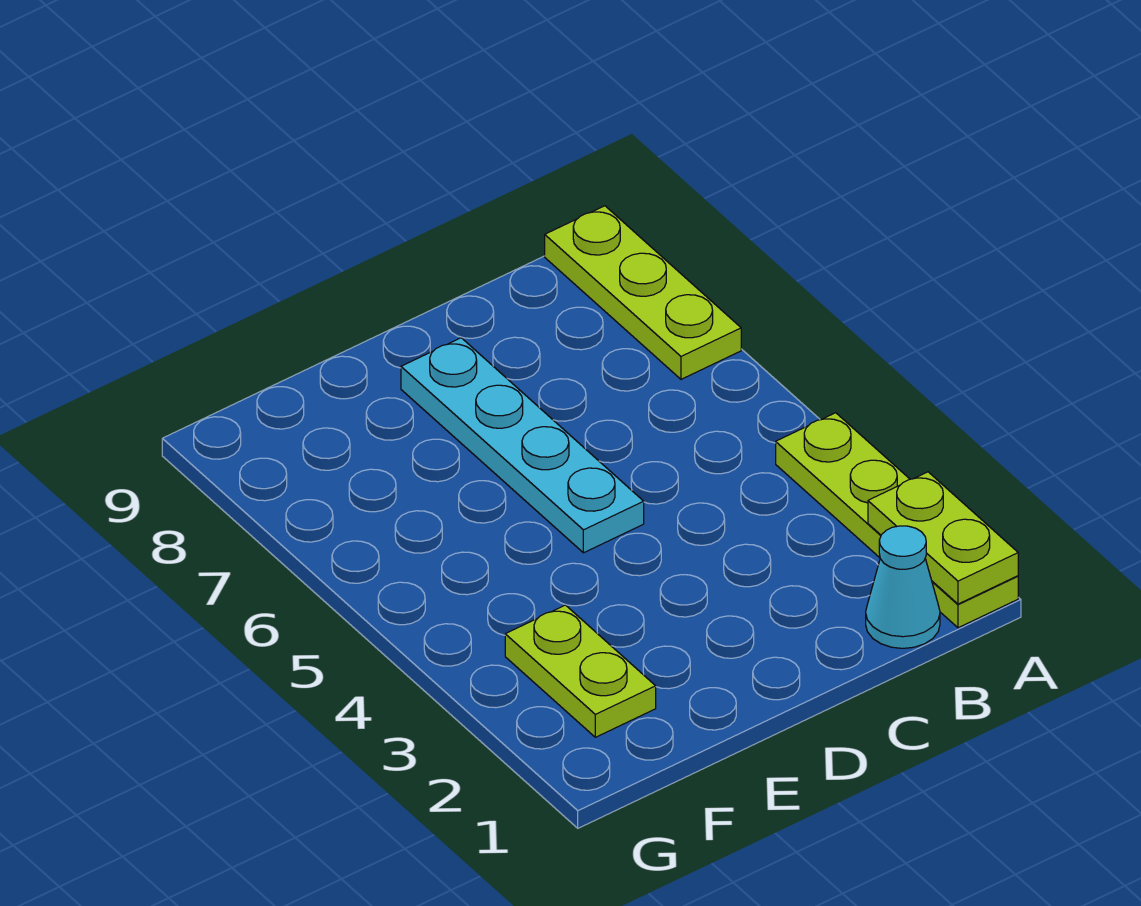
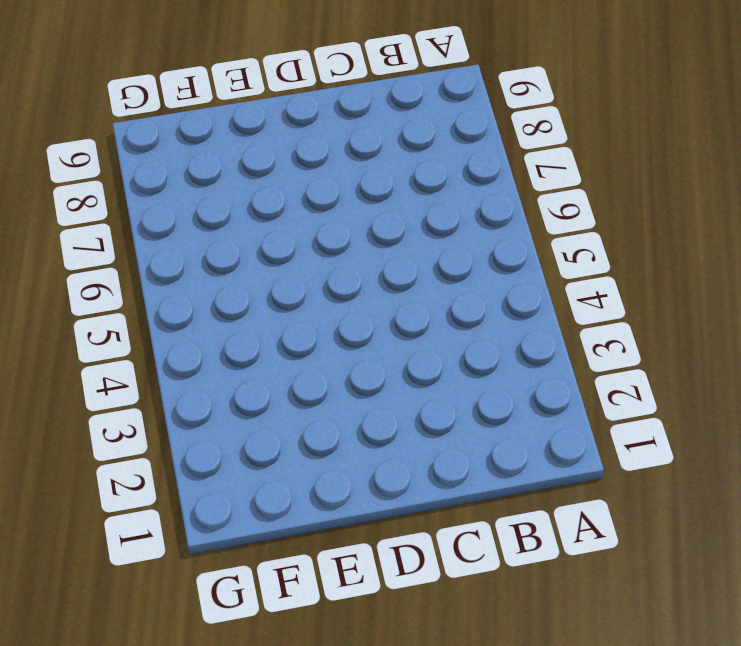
none -> lime plate A1:A4 level 1
none -> lime plate A7:A9 level 1

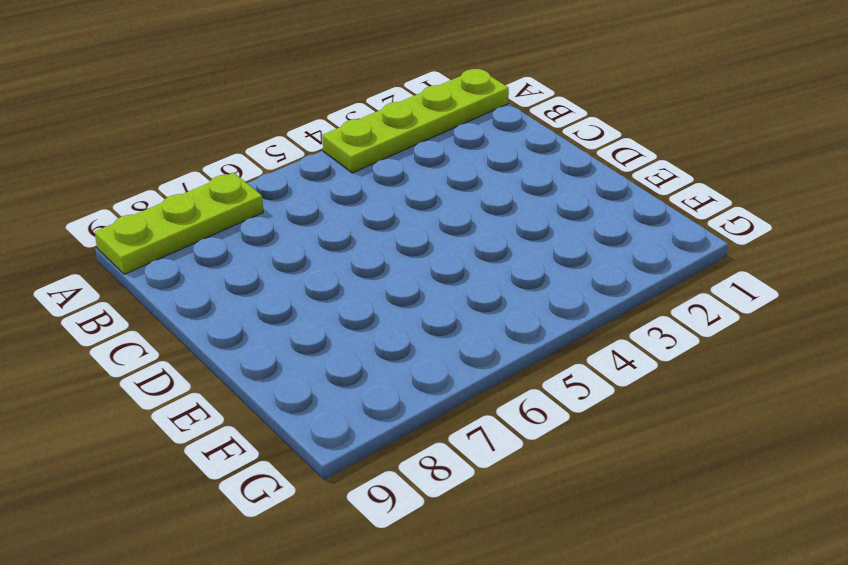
none -> cyan cone B1 level 1
none -> cyan plate D5:D8 level 1

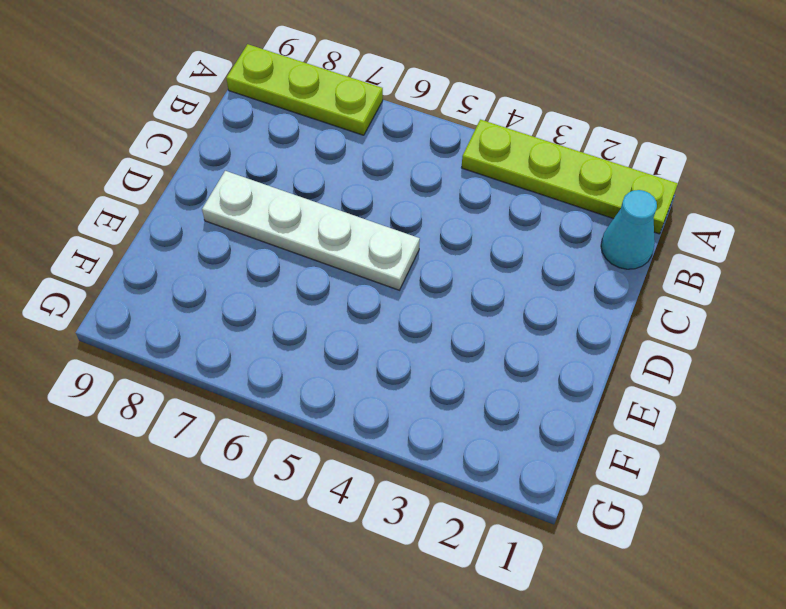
white plate D5:D8 level 1 -> cyan plate D5:D8 level 1
none -> lime plate F2:F3 level 1
none -> lime plate A1:A2 level 2

